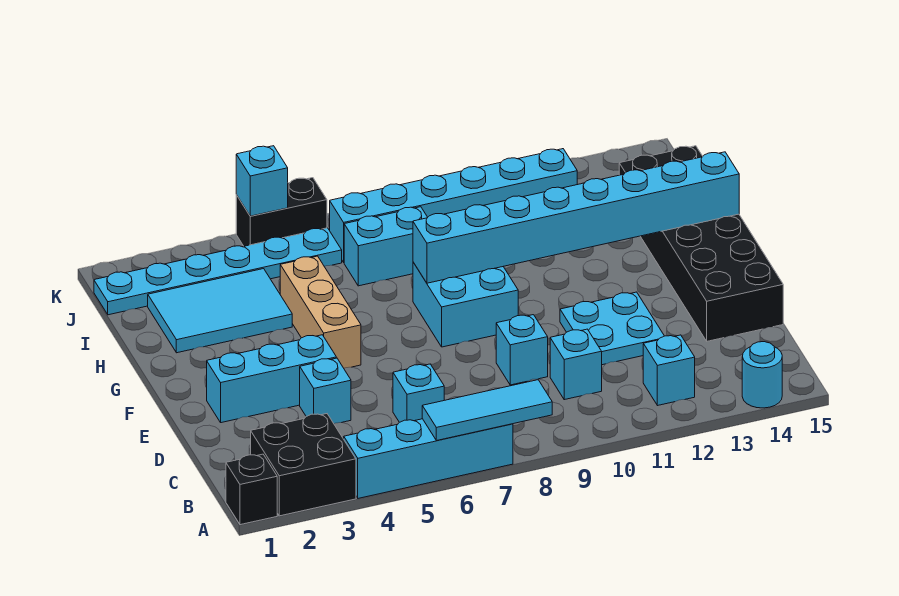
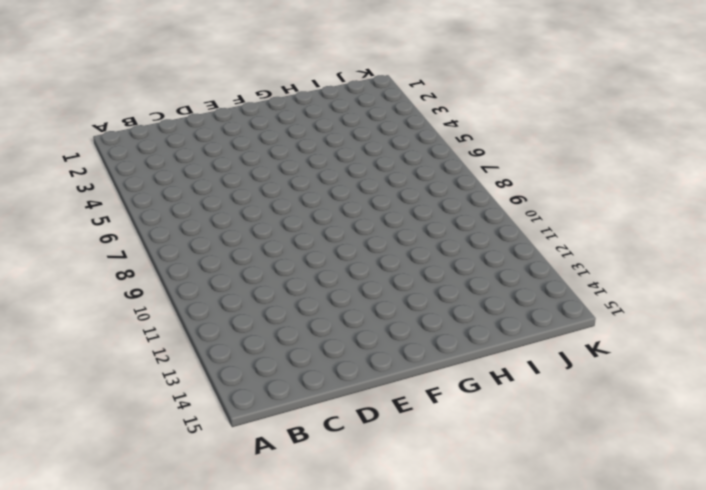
none -> black brick A1 level 1
none -> black brick A2:B3 level 1
none -> cyan brick A4:A7 level 1

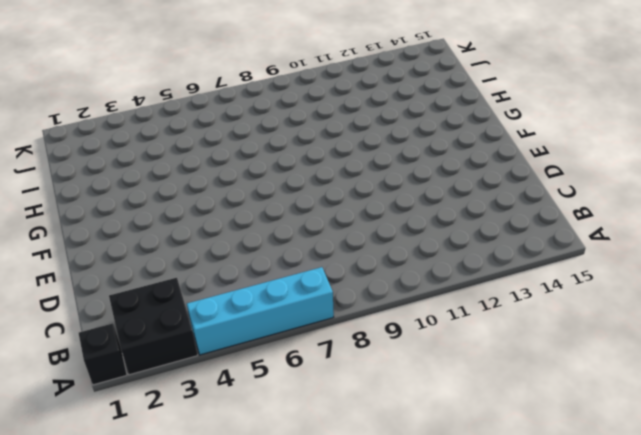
none -> cyan round brick A14 level 1
none -> cyan brick B12 level 1
none -> cyan brick C6 level 1

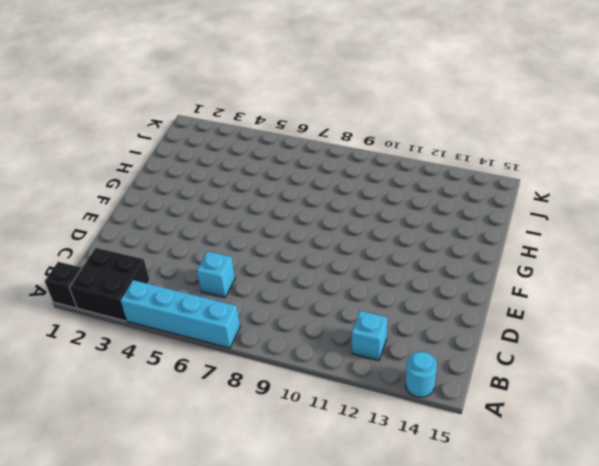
none -> cyan brick C10 level 1
none -> cyan brick D4 level 1
none -> cyan brick D9 level 1

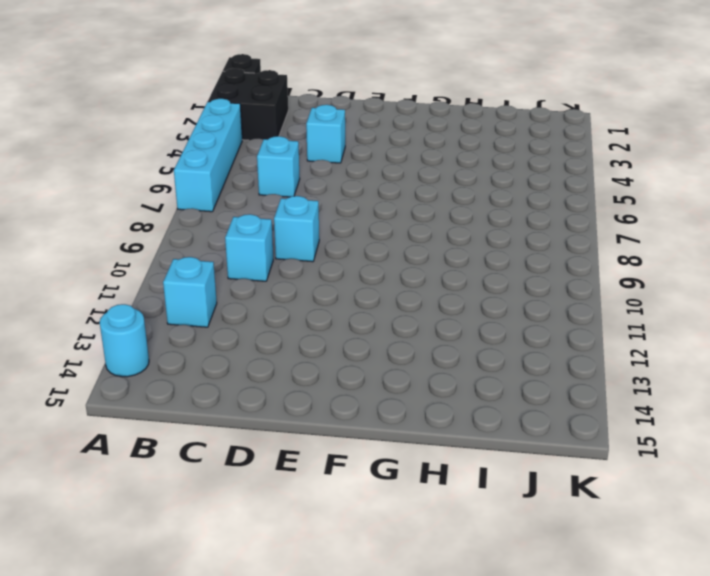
none -> cyan plate D11:E12 level 1
none -> black brick D14:I15 level 1
none -> cyan brick E2:E4 level 1

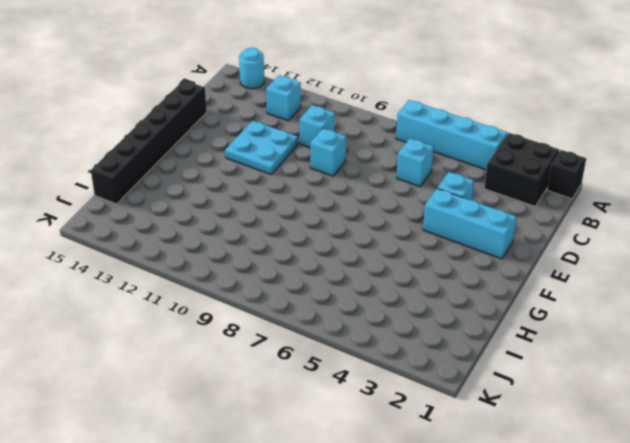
black brick D15:I15 level 1 -> black brick D14:I15 level 1
none -> tan brick F5:H5 level 1
none -> cyan brick F8:G9 level 1
none -> cyan tile H2:I4 level 1

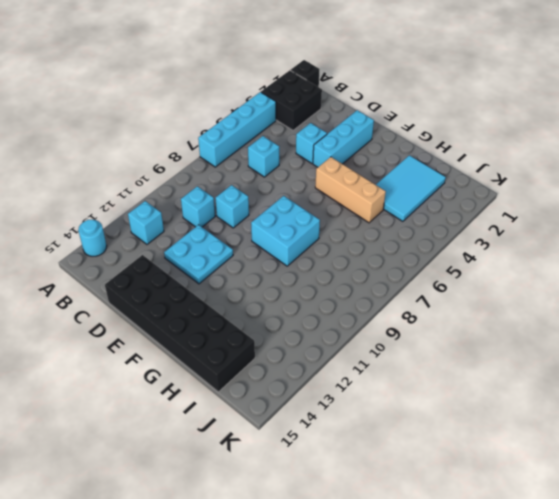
none -> cyan brick I7:I8 level 1
none -> cyan plate J1:J6 level 1
none -> cyan brick J7:J12 level 1

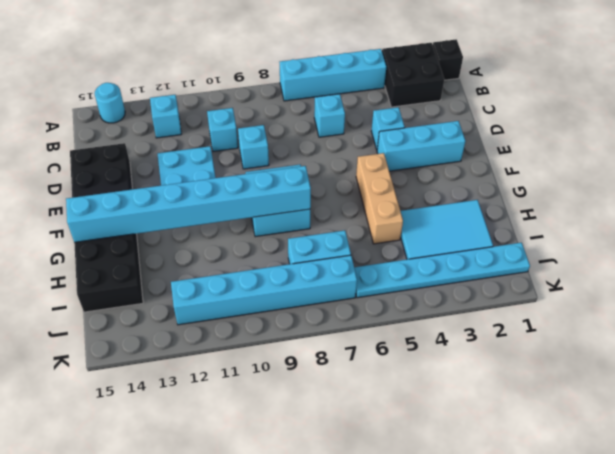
none -> black brick K5:K6 level 1
none -> cyan tile A6:A8 level 2
none -> cyan brick K5 level 2

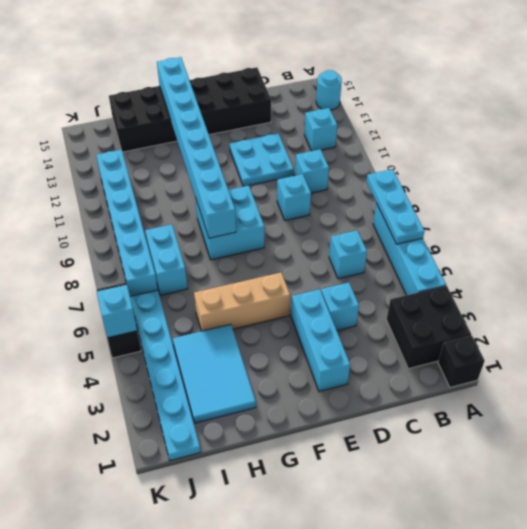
cyan plate A6:A8 level 2 -> cyan tile A6:A8 level 2

